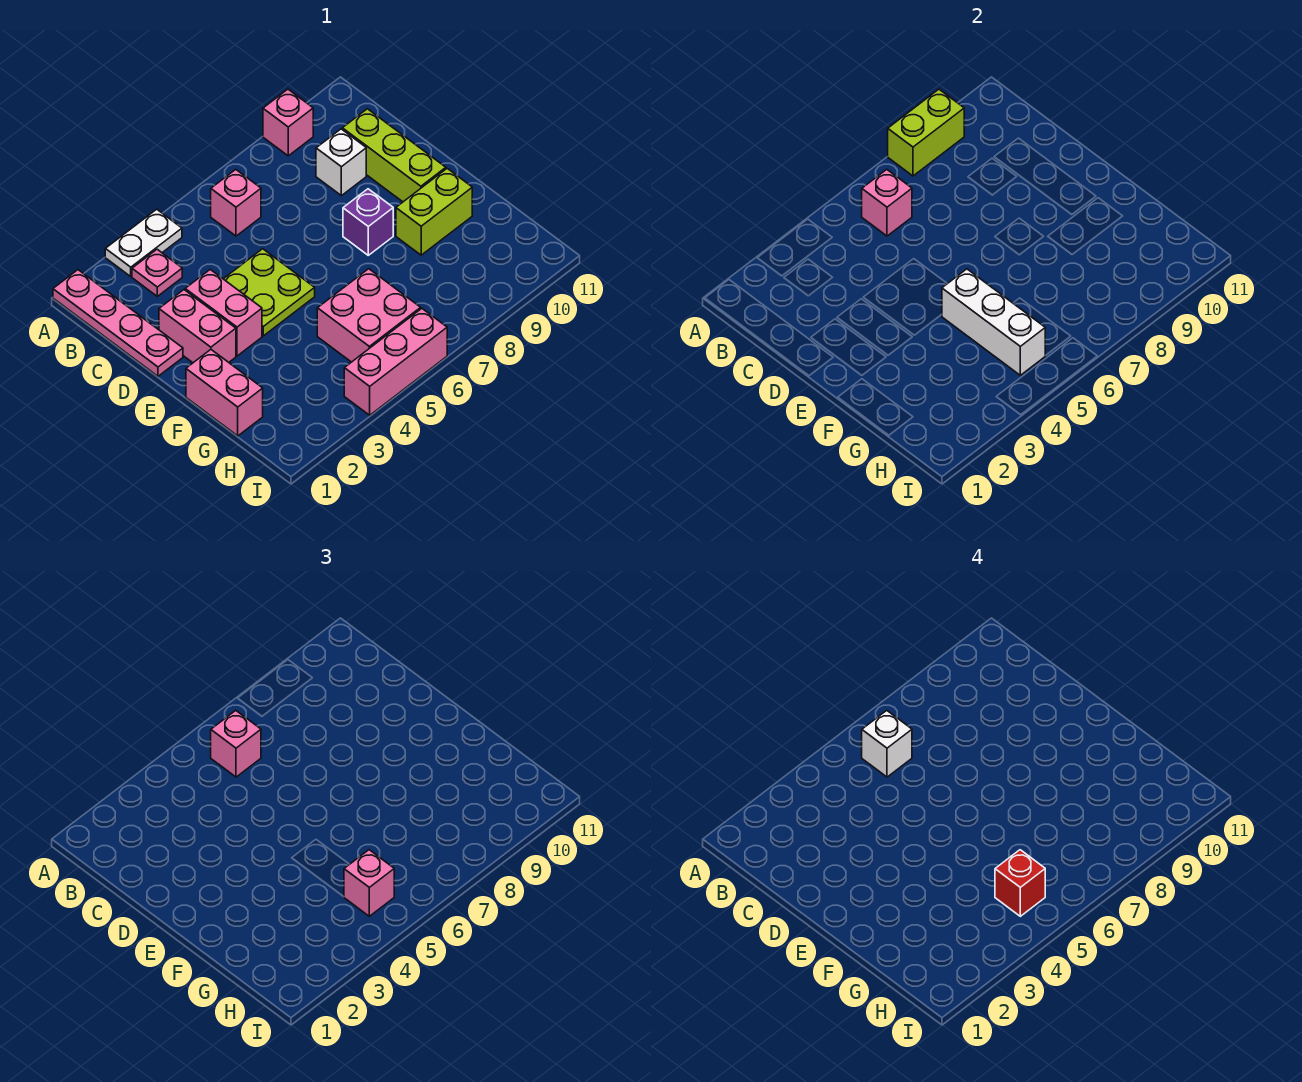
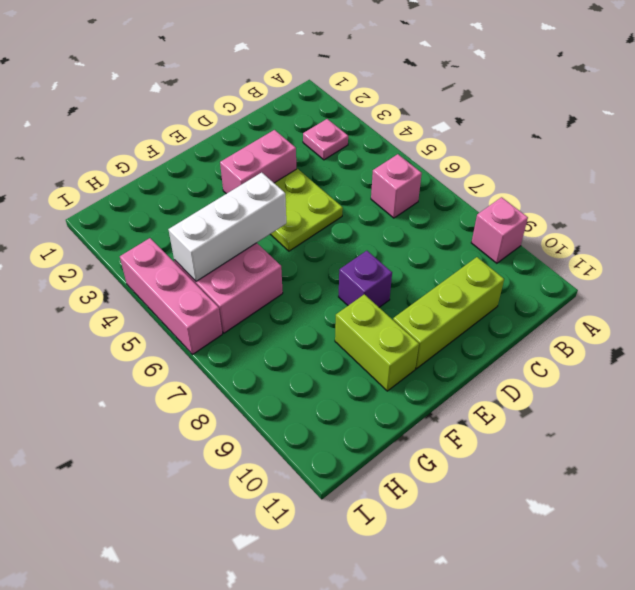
none -> pink plate A1:D1 level 1
none -> white plate A3:A4 level 1
none -> white brick C9 level 1

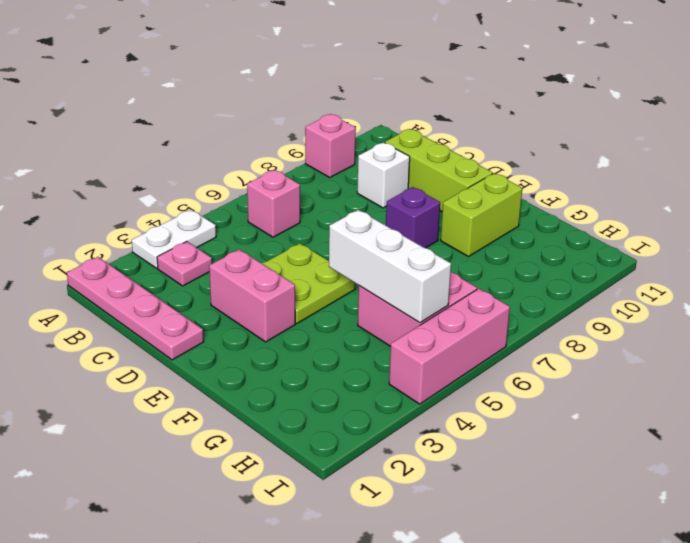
none -> pink brick D2:E2 level 1
none -> pink brick F1:G1 level 1
none -> lime brick A8:A9 level 2

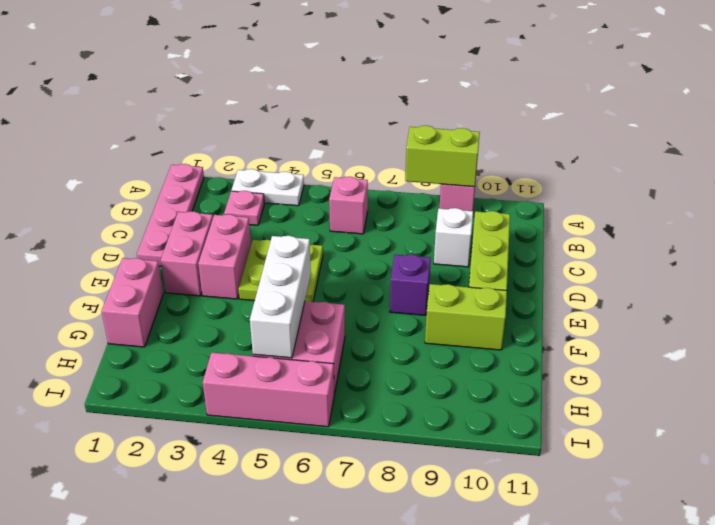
none -> pink brick B6 level 2
none -> pink brick B6 level 3
none -> pink brick H5 level 3

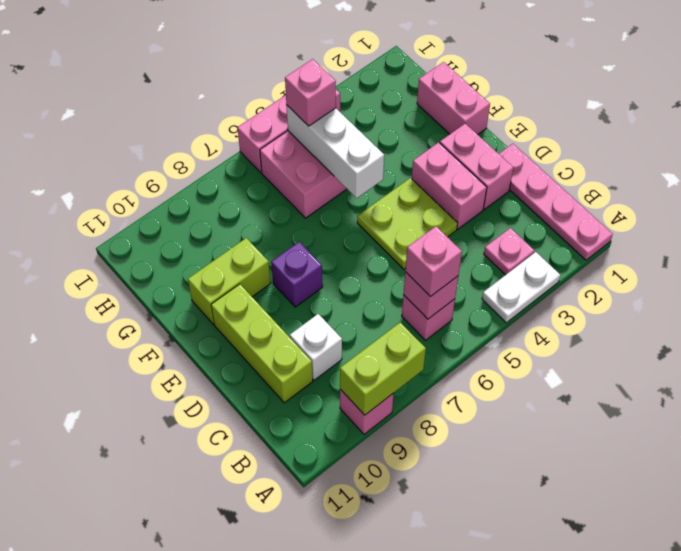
none -> white brick B6 level 4
none -> red brick H5 level 4

